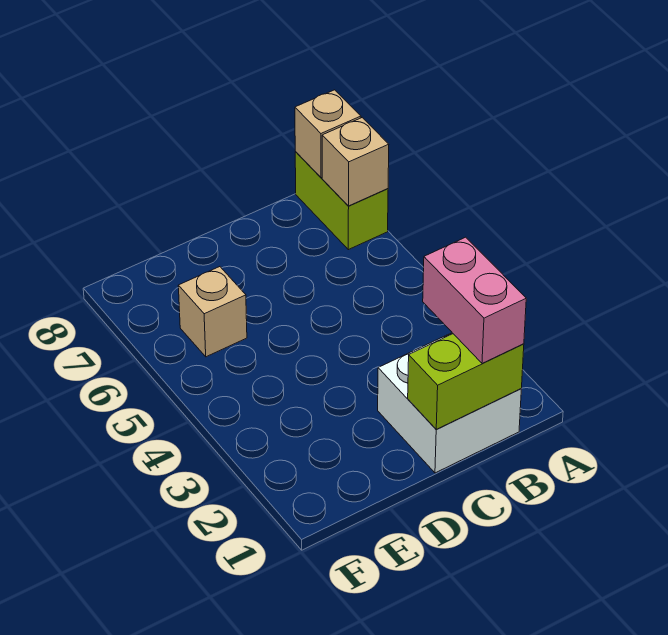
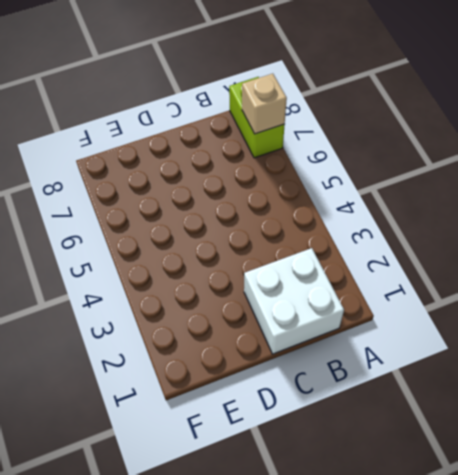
none -> tan brick E6 level 1
none -> tan brick A8 level 2

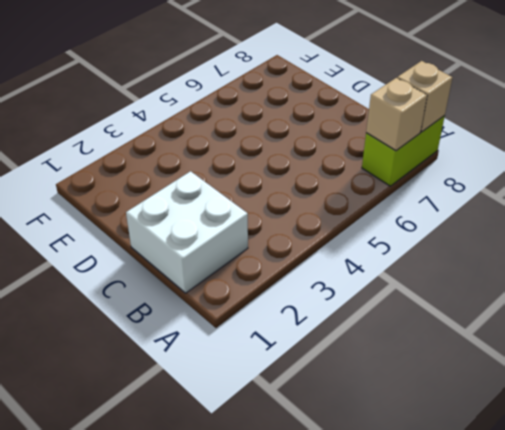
none -> tan brick E6 level 1
none -> lime brick B1:C1 level 2

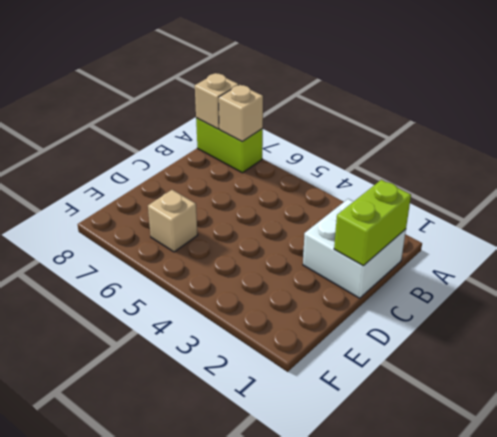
none -> pink brick B1:B2 level 3

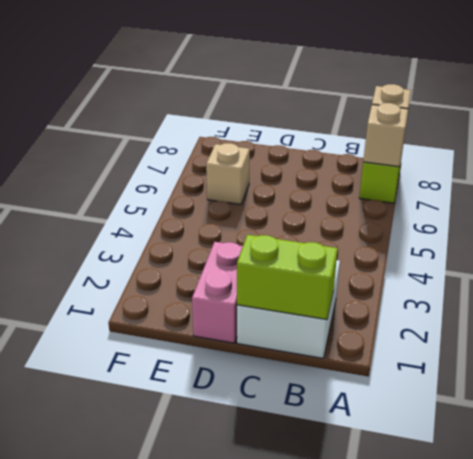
pink brick D1:D2 level 1 -> pink brick B1:B2 level 3

